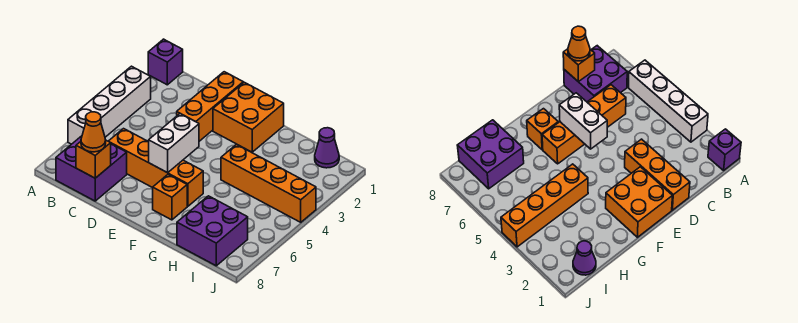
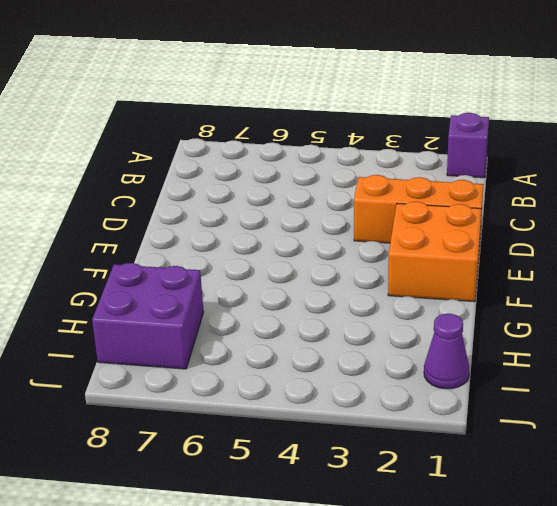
none -> white brick A3:A6 level 1
none -> purple brick B7:C8 level 1
none -> orange brick C6:F6 level 1

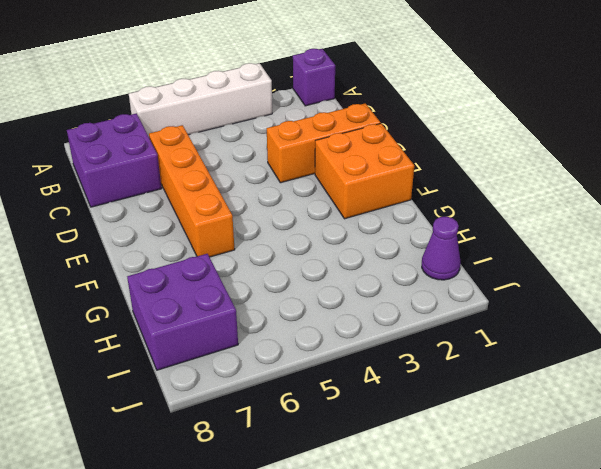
none -> orange brick F7 level 1
none -> orange brick G4:J4 level 1
none -> orange brick C8 level 2

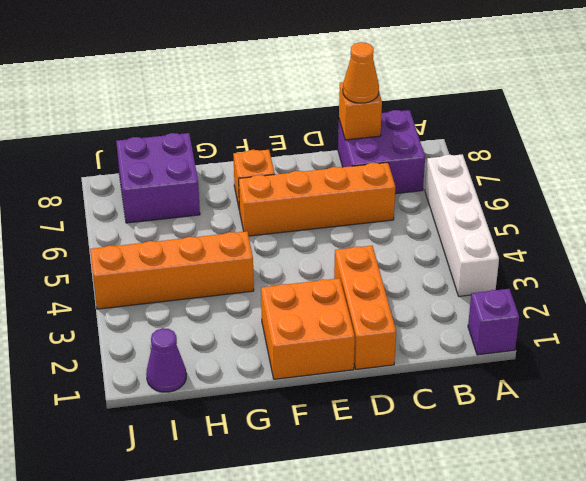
none -> white brick E5:E6 level 2

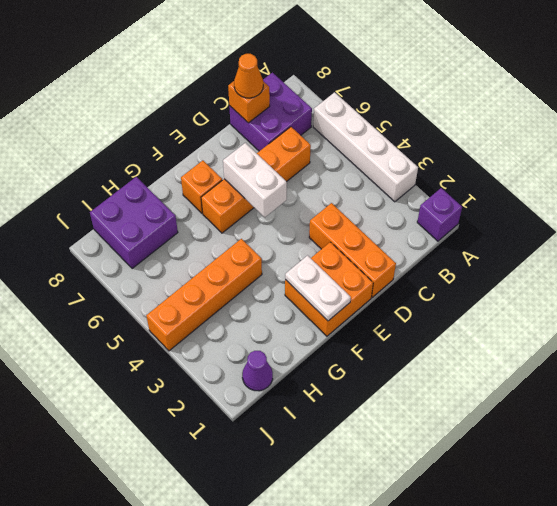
white plate F1:F2 level 2 -> none

